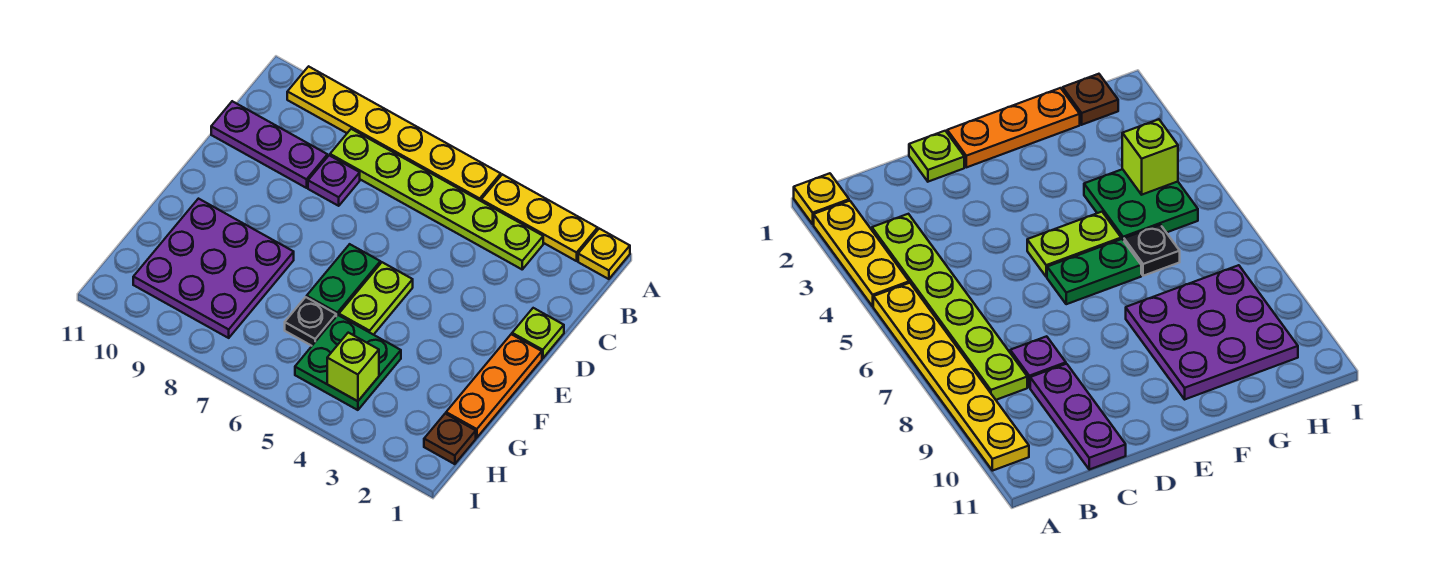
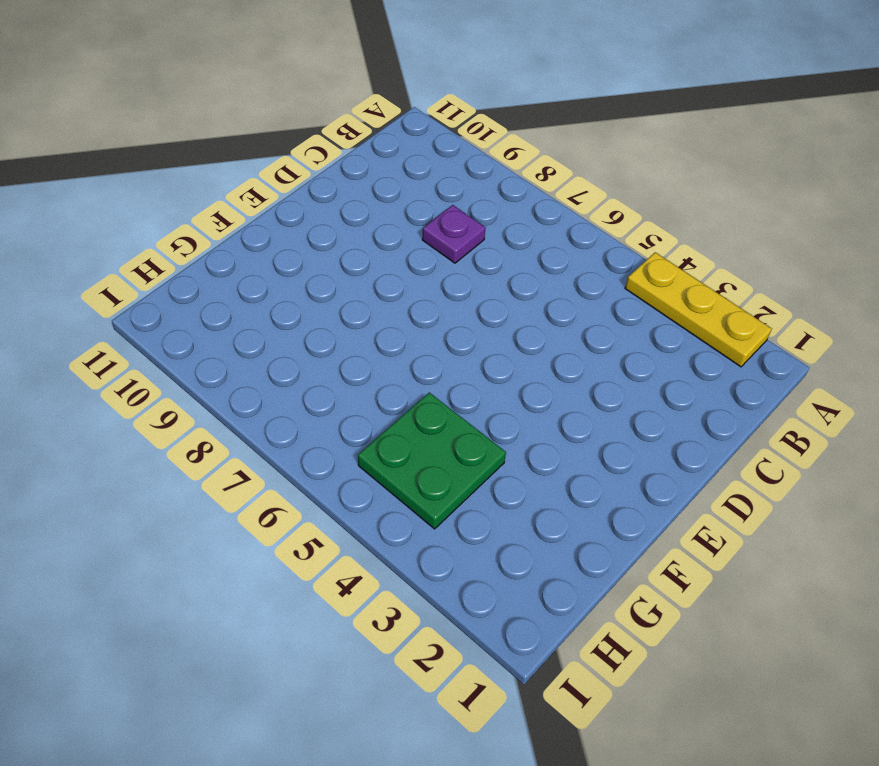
none -> yellow plate A1 level 1
none -> yellow plate A5:A10 level 1
none -> lime plate B3:B8 level 1

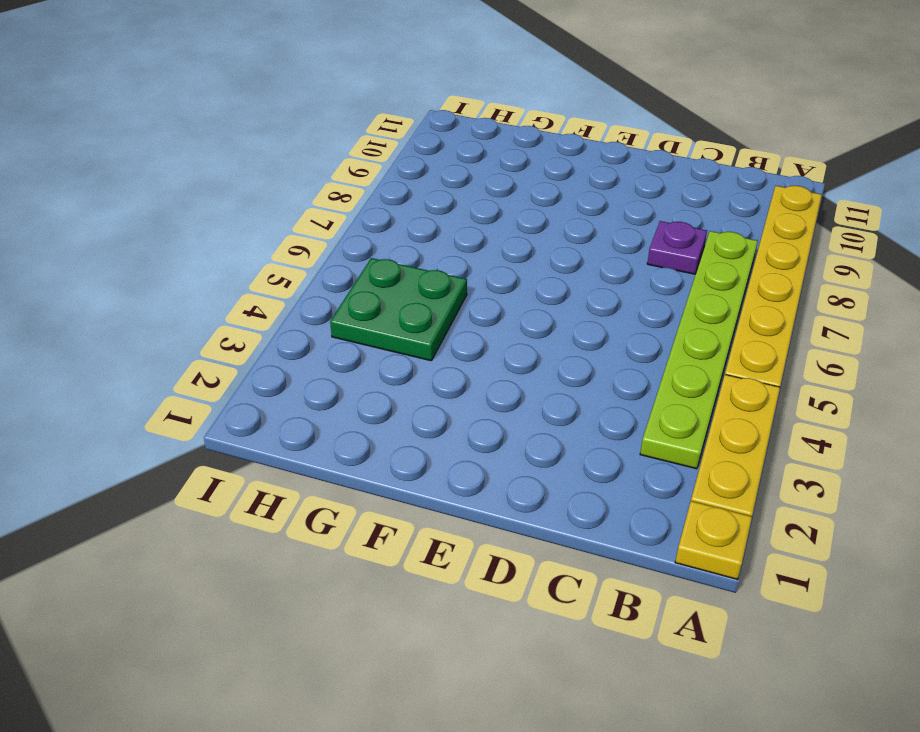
none -> purple plate C9:C11 level 1
none -> lime plate D1 level 1
none -> orange plate E1:G1 level 1

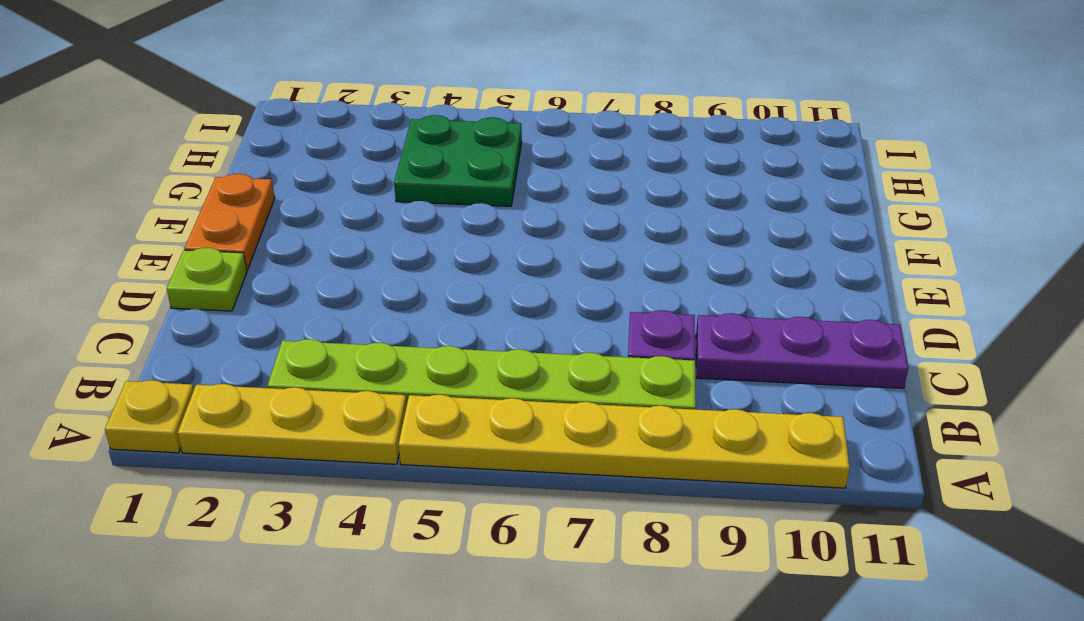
orange plate E1:F1 level 1 -> orange plate E1:G1 level 1
none -> lime plate E5:F5 level 1
none -> green plate E6:F6 level 1
none -> purple plate F8:H10 level 1

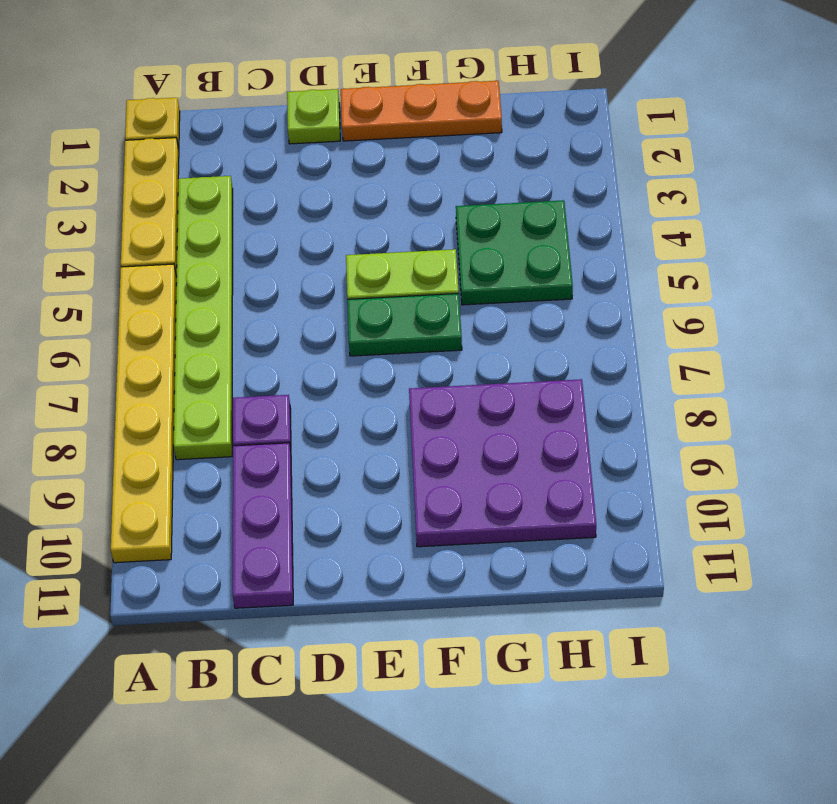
none -> black plate G6 level 1
none -> brown plate H1 level 1
none -> lime brick H4 level 2

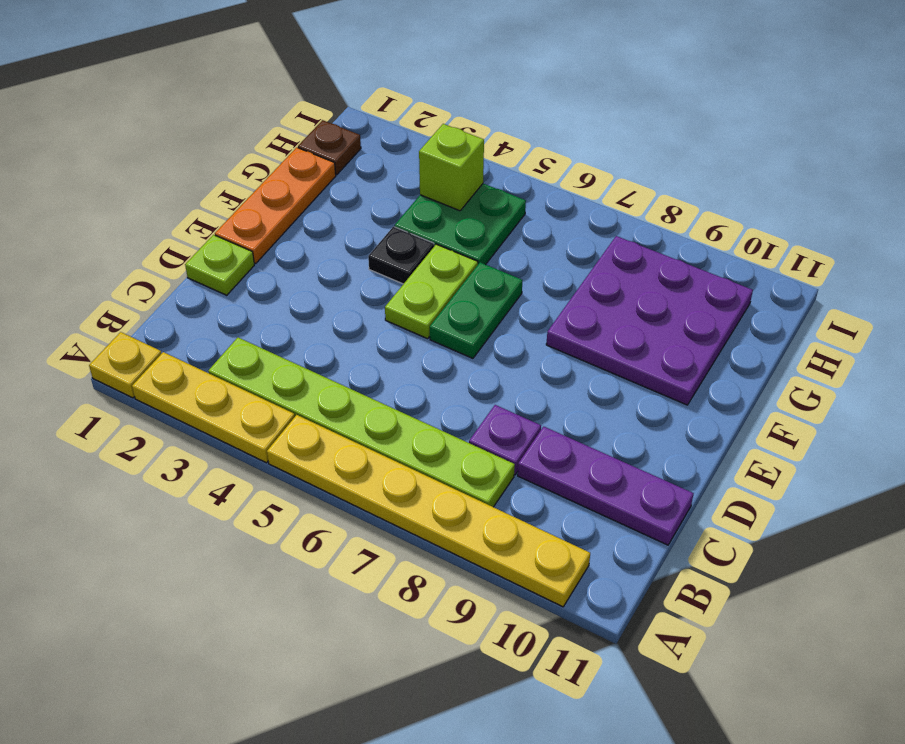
black plate F4 level 1 -> black plate G6 level 1

